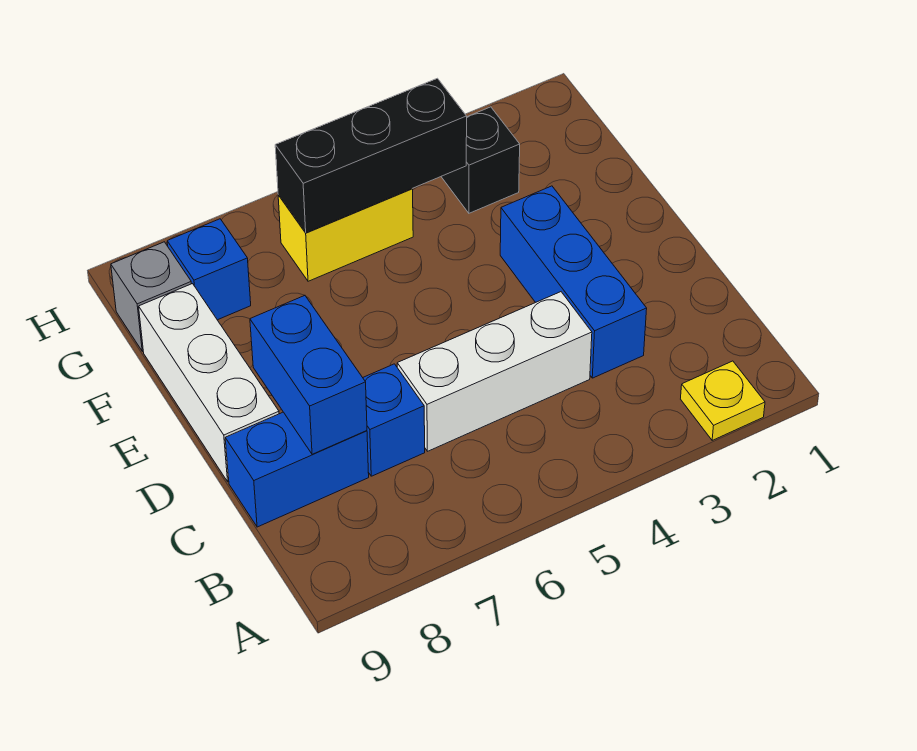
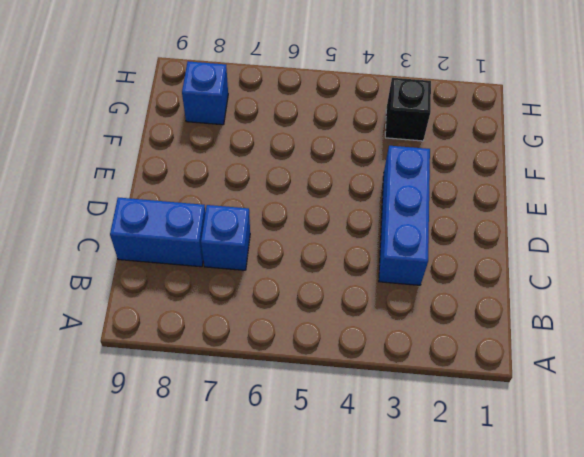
none -> yellow plate A2 level 1
none -> white brick C4:C6 level 1
none -> white brick D9:F9 level 1

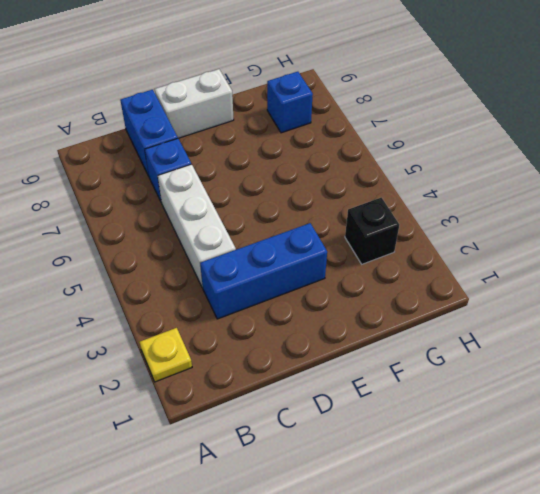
white brick D9:E9 level 1 -> white brick D9:F9 level 1
none -> yellow brick G5:G6 level 1
none -> grey brick G9 level 1
none -> blue brick C8:D8 level 2

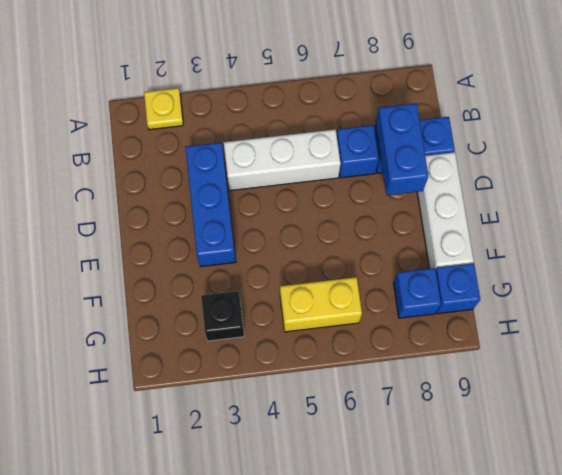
blue brick G9 level 1 -> grey brick G9 level 1
none -> black brick G4:G6 level 2

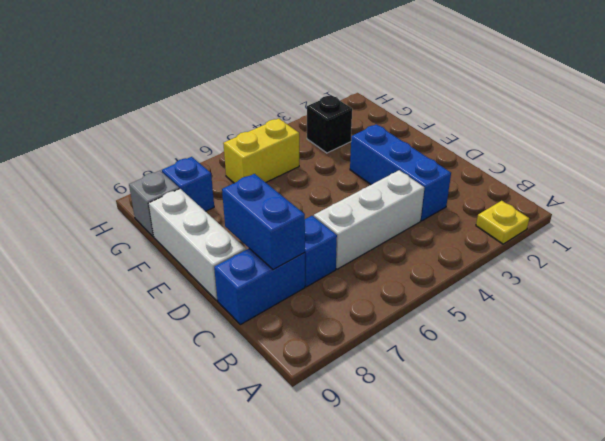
none -> black brick G4:G6 level 2

